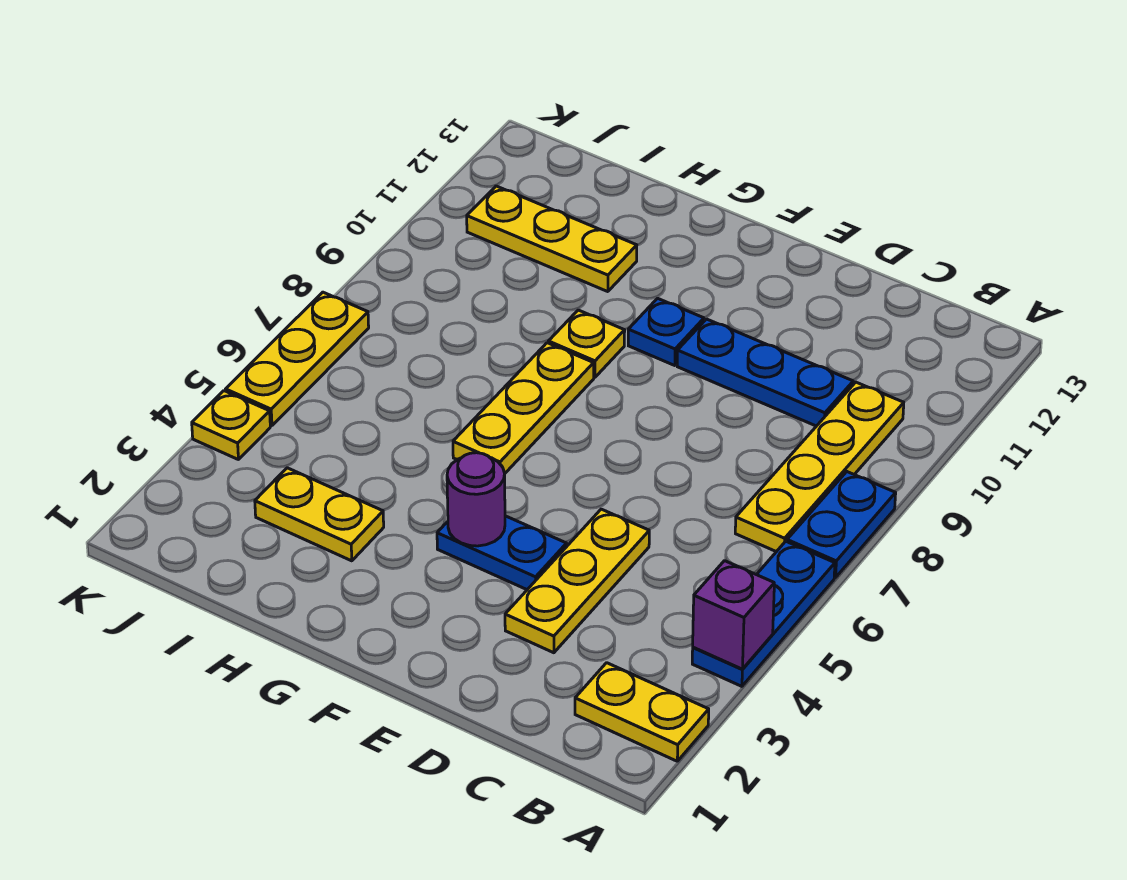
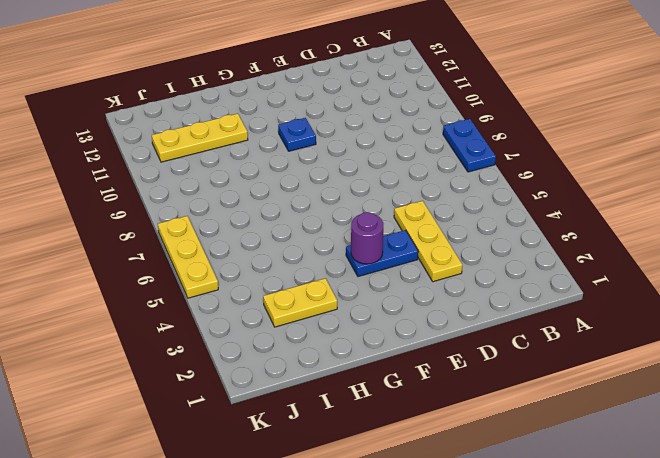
none -> yellow plate A2:B2 level 1
none -> blue plate A4:A6 level 1
none -> yellow plate B7:B10 level 1

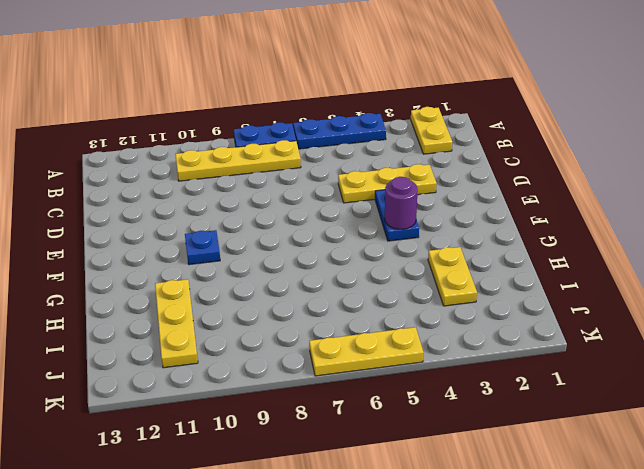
none -> blue plate C10:E10 level 1
none -> yellow plate G6:G8 level 1
none -> yellow plate G9 level 1

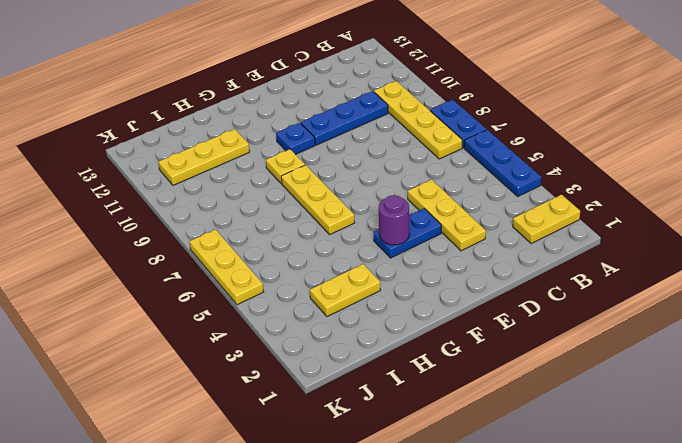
none -> yellow plate K4 level 1
none -> purple brick A4 level 2

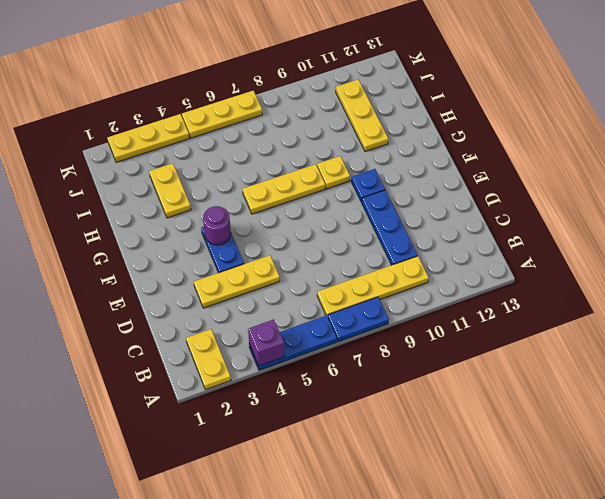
yellow plate K2:K4 level 1 -> yellow plate K4 level 1

